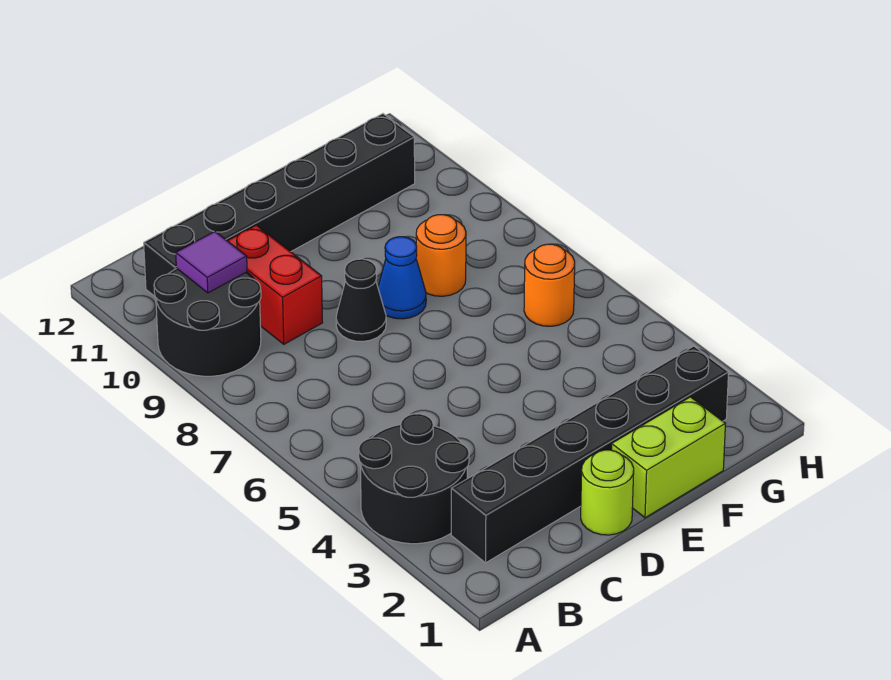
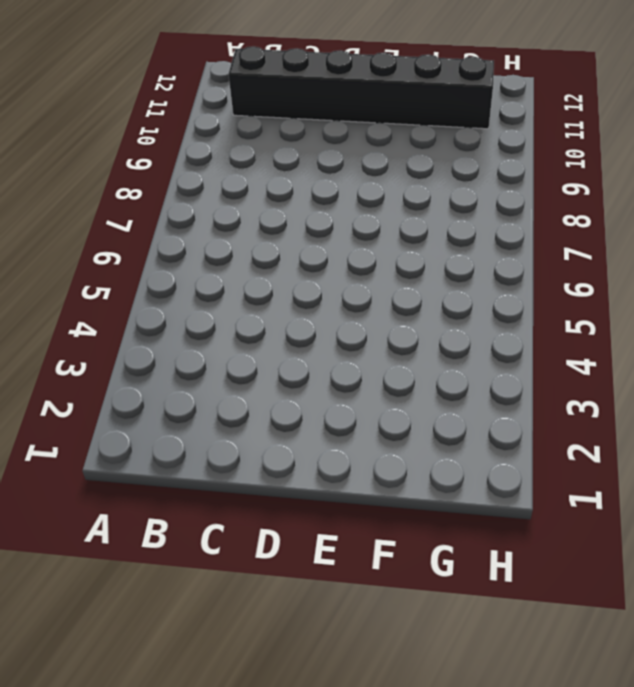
none -> black round brick A3:B4 level 1
none -> black round brick A9:B10 level 1
none -> black brick B2:G2 level 1

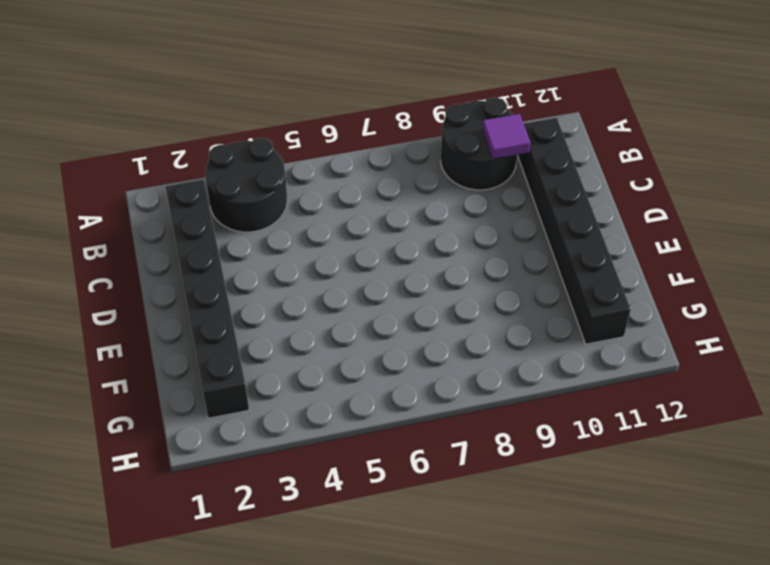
none -> red brick C9:C10 level 1
none -> lime round brick D1 level 1
none -> black cone D8 level 1

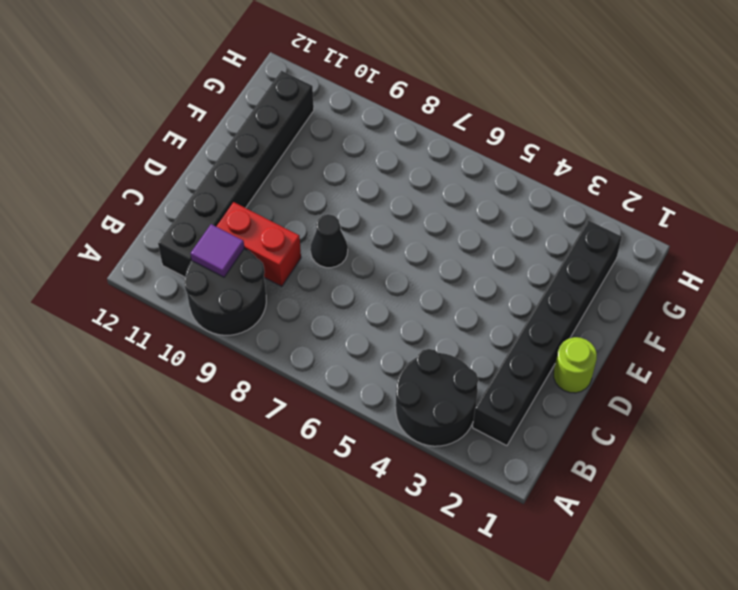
none -> lime brick E1:F1 level 1
none -> blue cone E8 level 1
none -> orange round brick F8 level 1

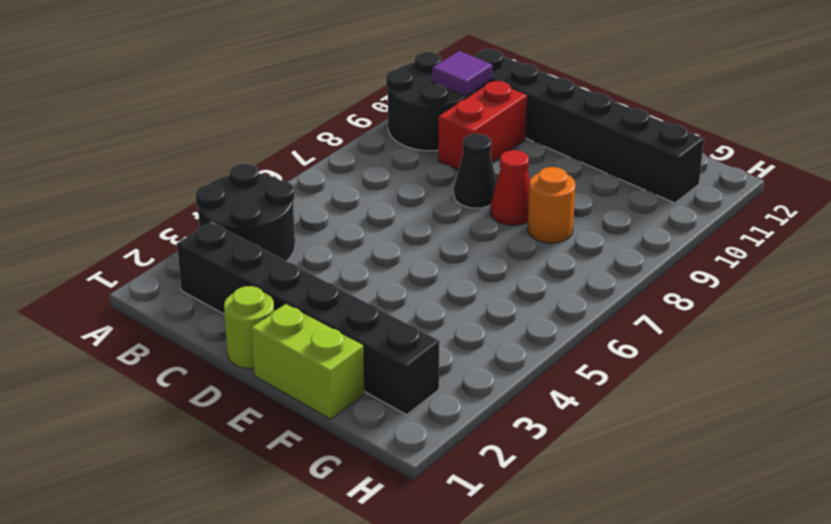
red cone E8 level 1 -> blue cone E8 level 1
none -> orange round brick G6 level 1

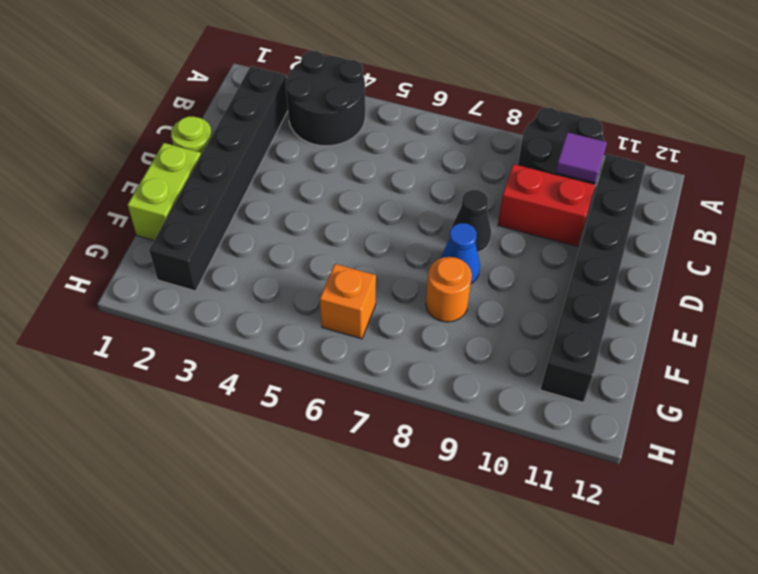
orange brick G6 level 1 -> orange round brick G6 level 1

